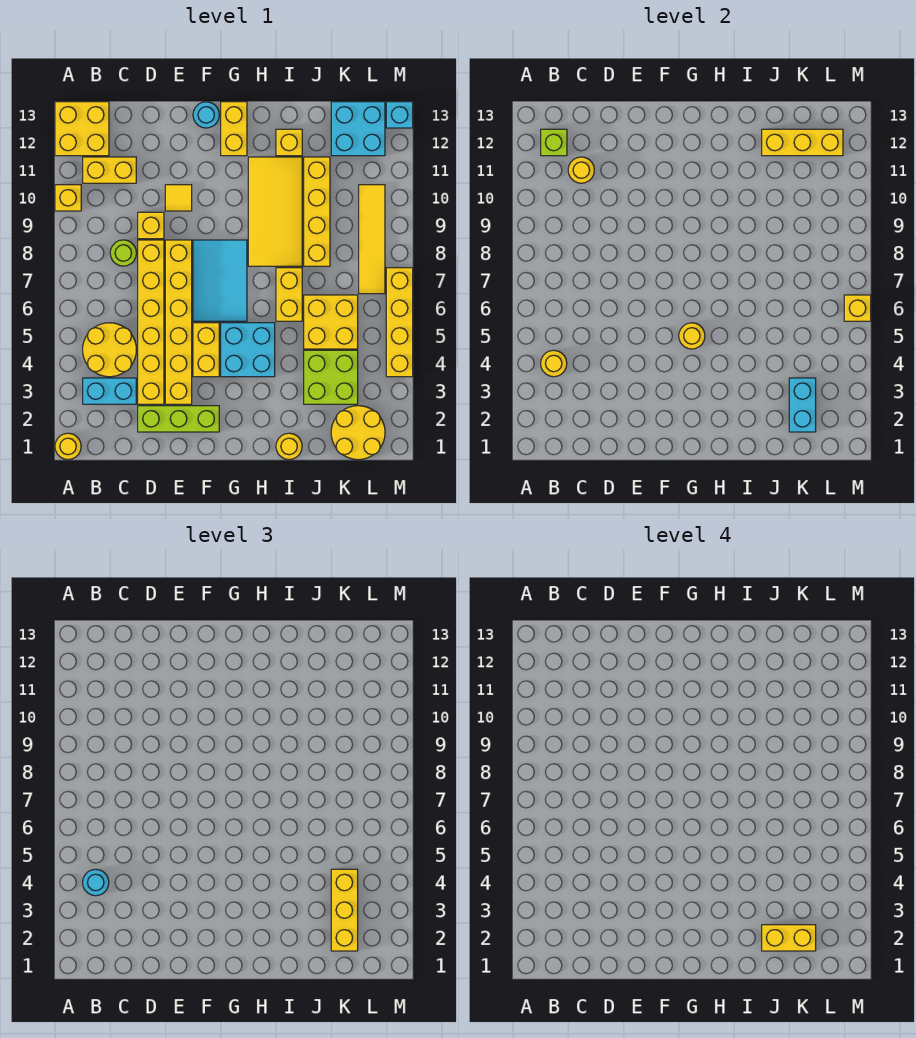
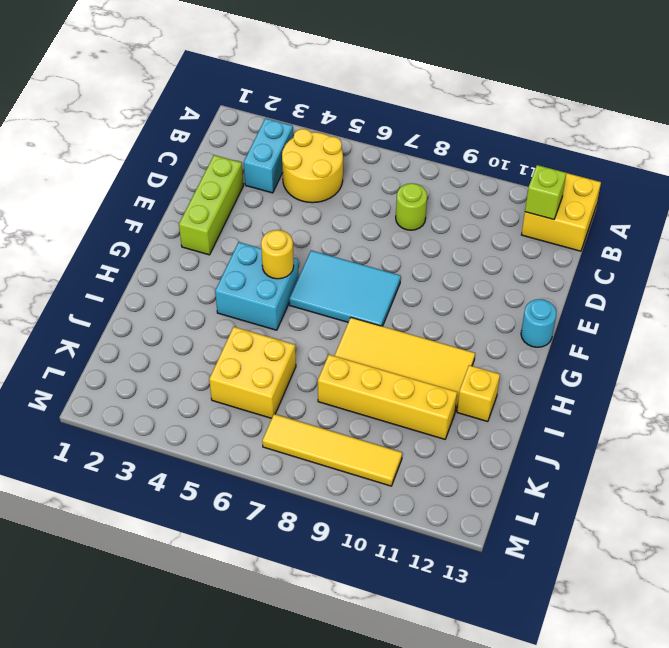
none -> yellow round brick A1 level 1
none -> yellow brick A10 level 1
none -> yellow brick B11:C11 level 1
none -> yellow brick D3:D8 level 1

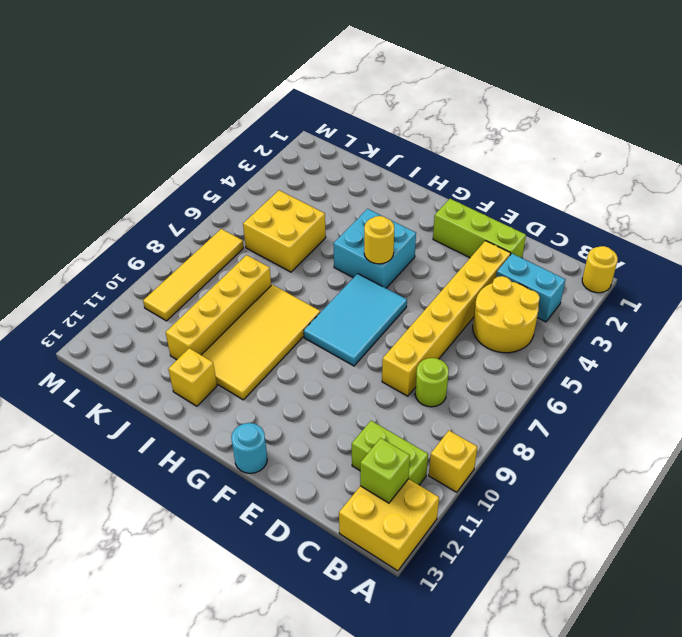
lime brick B11:C11 level 1 -> yellow brick B11:C11 level 1
none -> yellow brick D9 level 1
none -> yellow brick E3:E8 level 1
none -> yellow tile E10 level 1
none -> yellow brick F4:F5 level 1

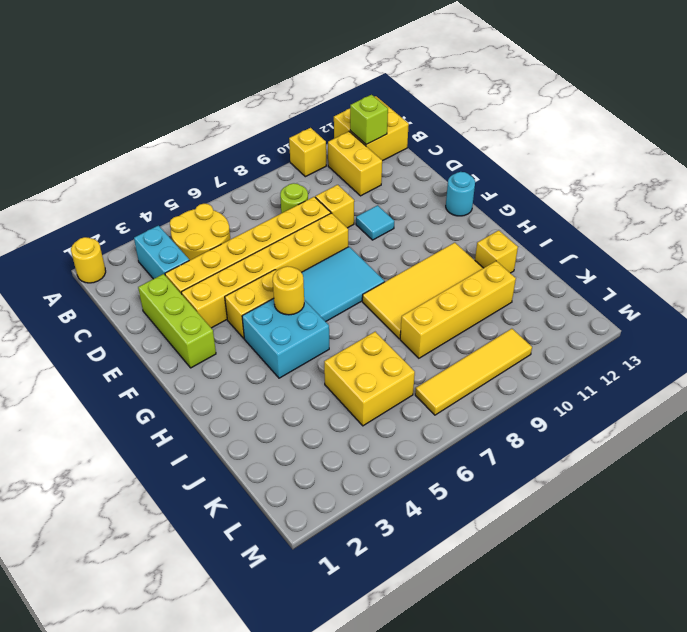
cyan tile E10 level 1 -> yellow tile E10 level 1
none -> yellow brick G12:G13 level 1
none -> yellow round brick I1 level 1
none -> yellow brick I6:I7 level 1
none -> lime brick J3:K4 level 1

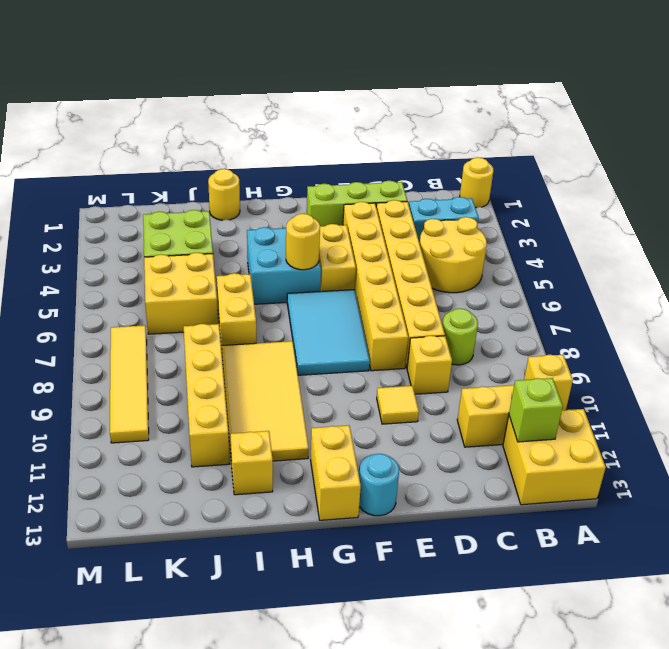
none -> yellow round brick K1:L2 level 1
none -> cyan brick K12:L13 level 1
none -> yellow brick M4:M7 level 1
none -> cyan brick M13 level 1

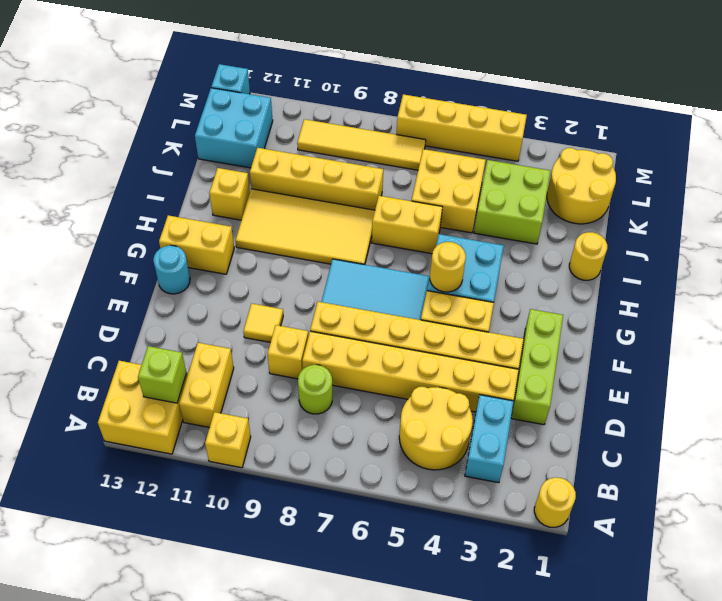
none -> yellow round brick B4 level 2
none -> yellow round brick C11 level 2
none -> yellow brick J12:L12 level 2
none -> cyan brick K2:K3 level 2

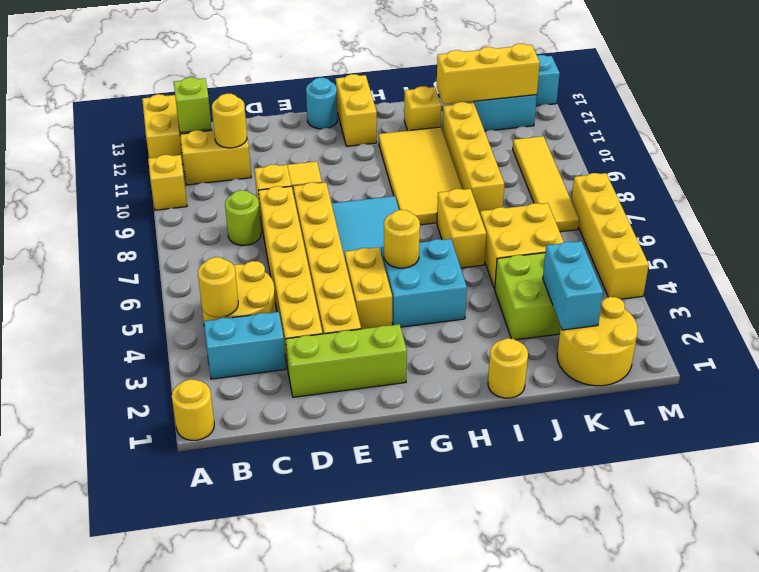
none -> yellow brick M6 level 2
none -> cyan round brick B4 level 3
none -> yellow brick K2:K4 level 3
none -> yellow brick J2:K2 level 4

